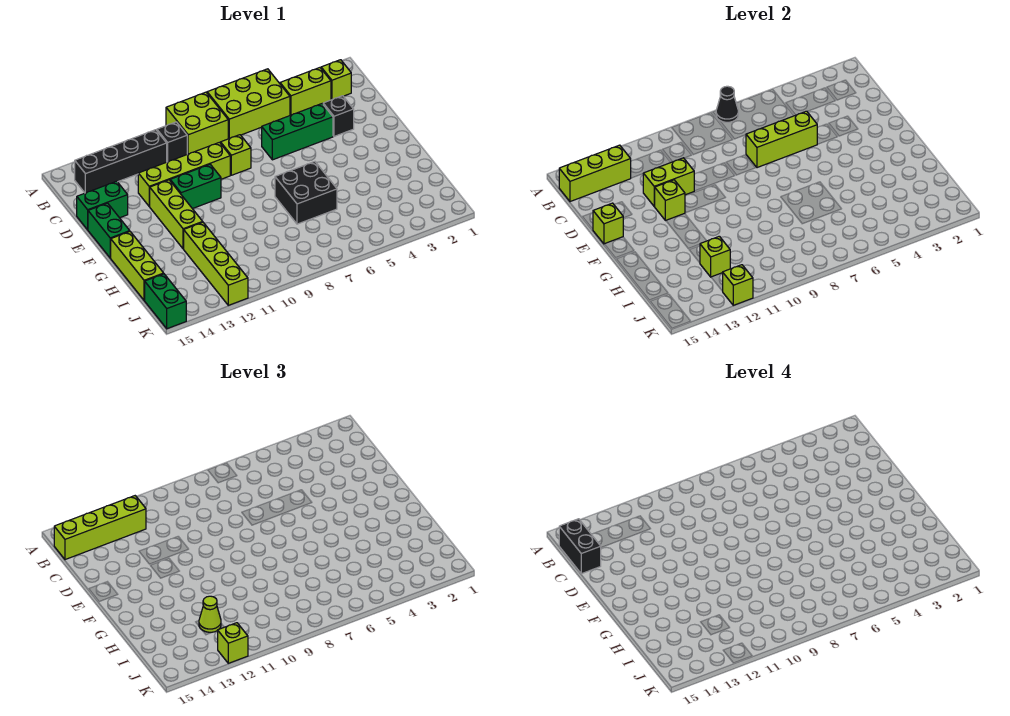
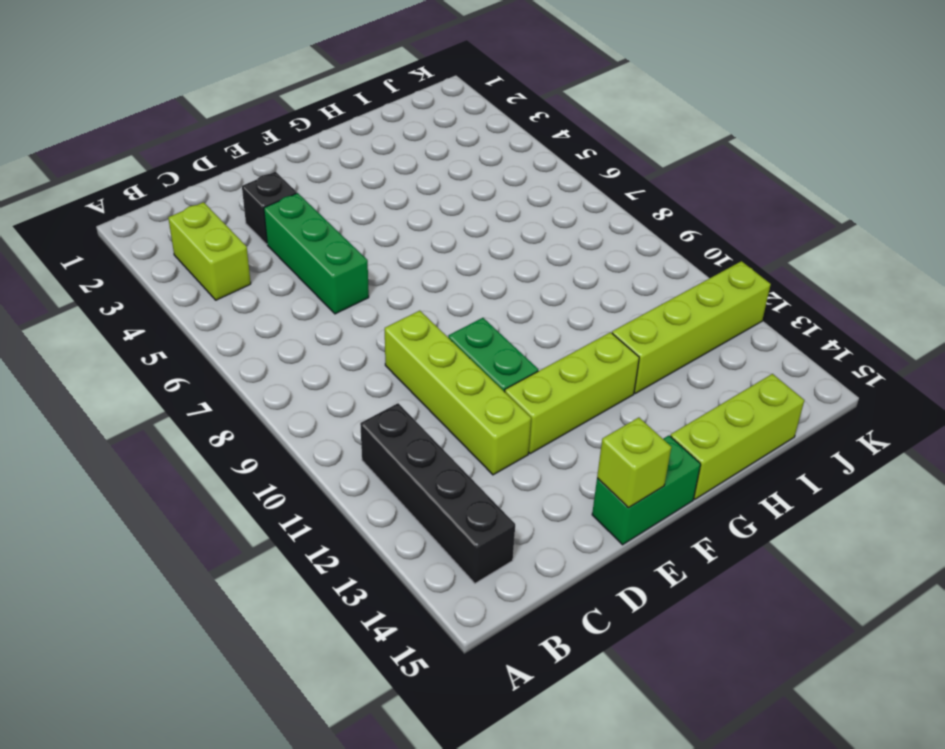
none -> lime brick A5:B7 level 1
none -> lime brick A8:B9 level 1
none -> lime brick B2 level 1
none -> black brick B10 level 1

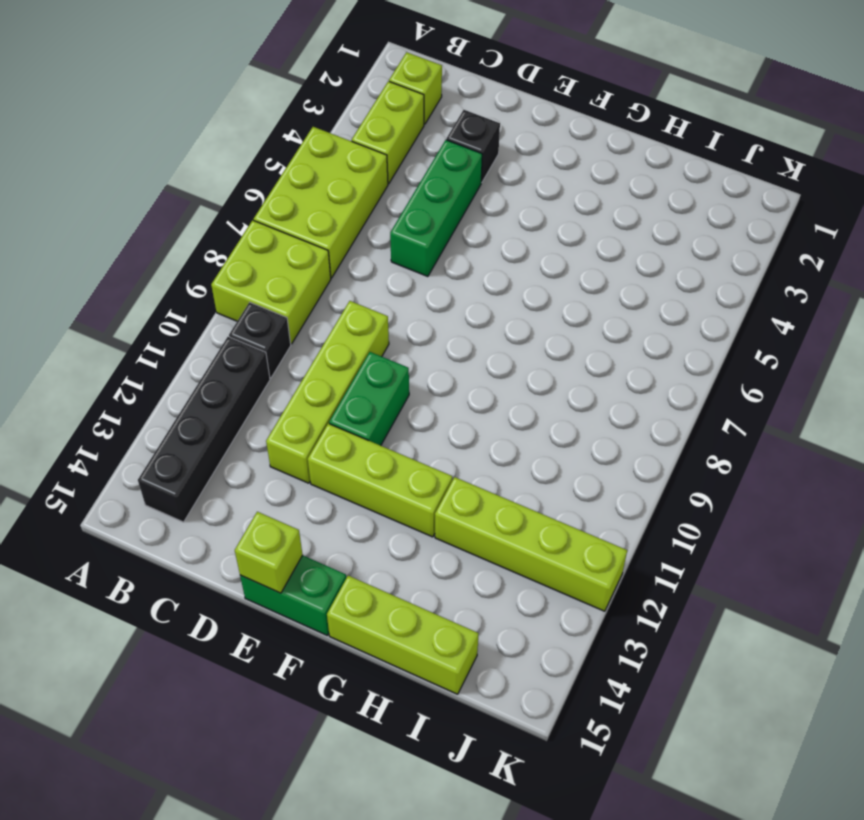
none -> lime brick D8 level 1
none -> green brick D14:D15 level 1
none -> black brick G6:H7 level 1
none -> green brick J15:K15 level 1

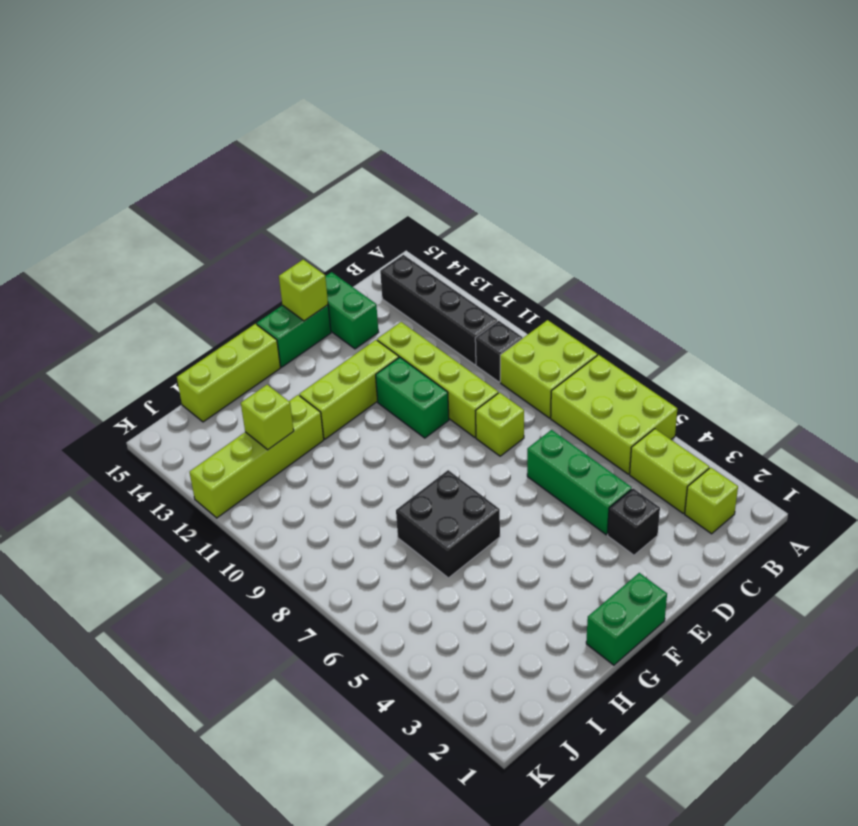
green brick F1:G1 level 1 -> green brick J15:K15 level 1
none -> black cone A7 level 2
none -> lime brick B13:B15 level 2
none -> lime brick D5:D7 level 2
none -> lime brick D11:D12 level 2

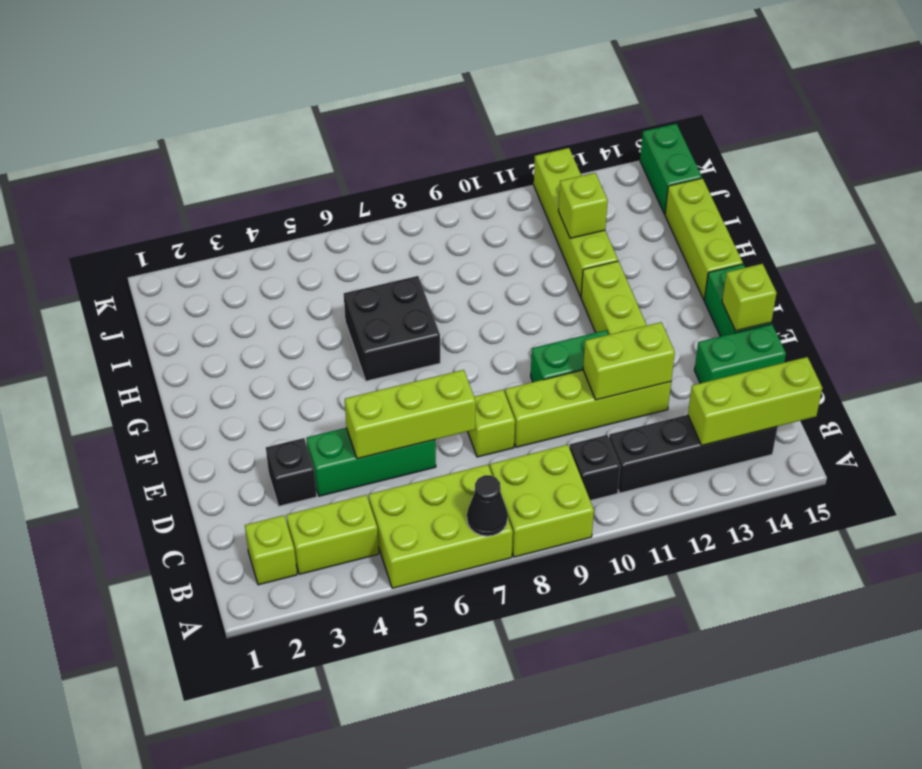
none -> lime brick E12 level 2
none -> lime brick K12 level 2
none -> lime brick B12:B15 level 3
none -> lime cone I12 level 3

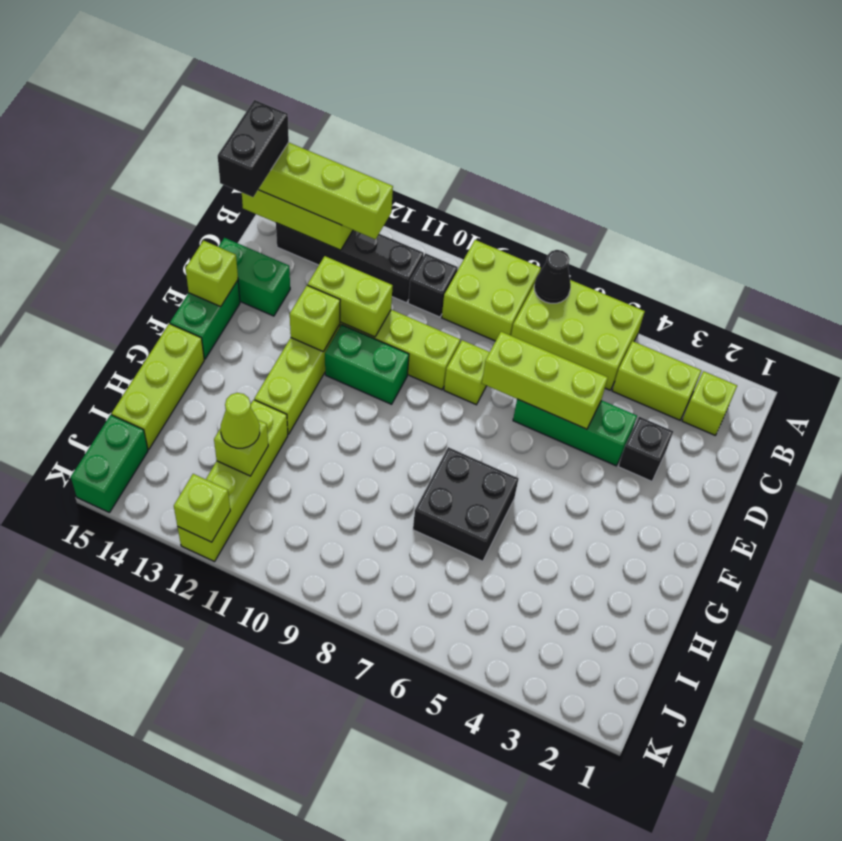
none -> lime brick K12 level 3

